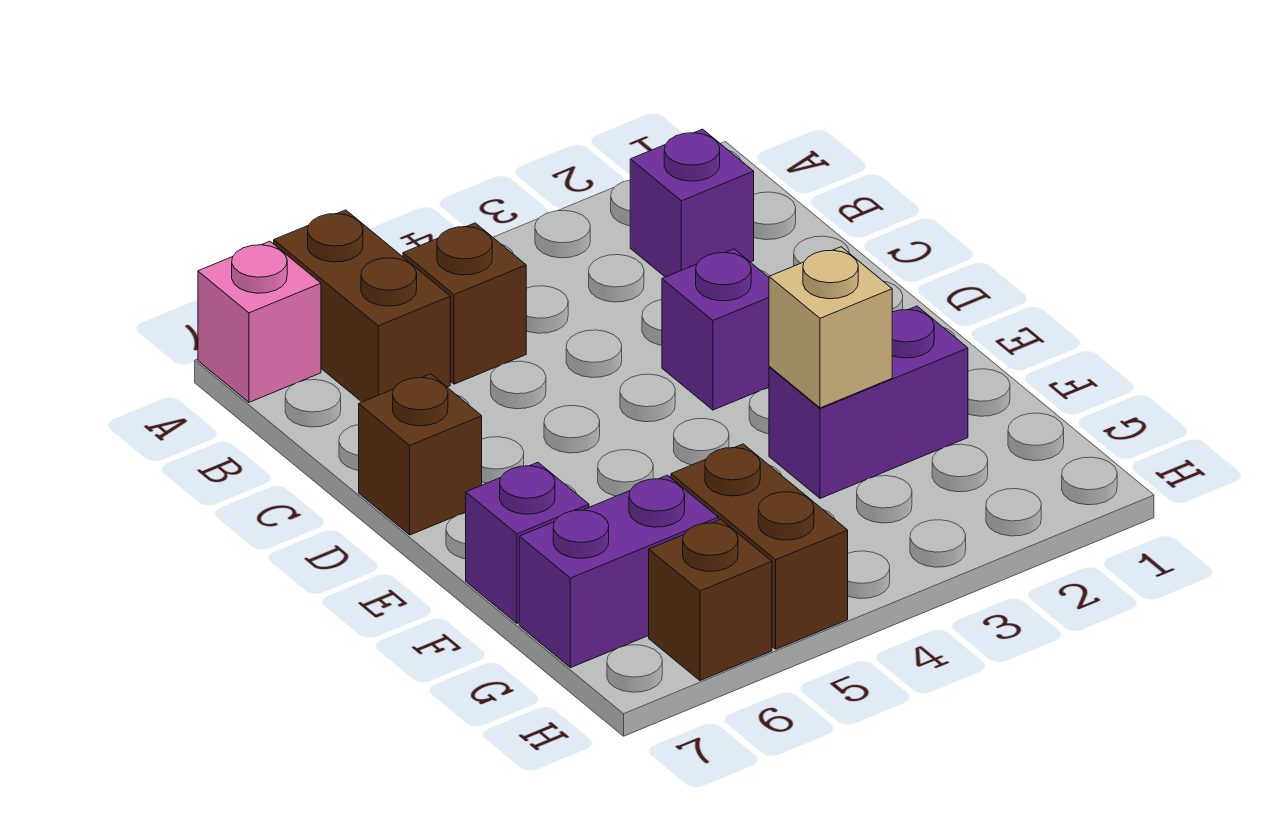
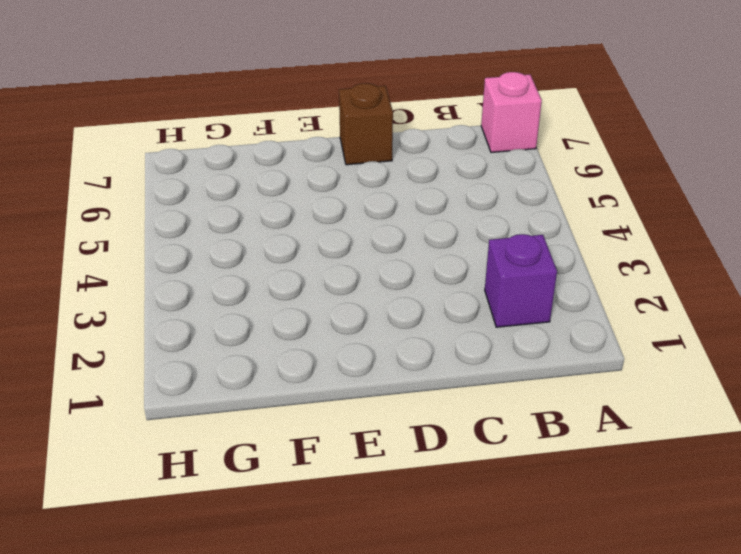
none -> brown brick A6:B6 level 1
none -> brown brick B5 level 1
none -> purple brick D3 level 1

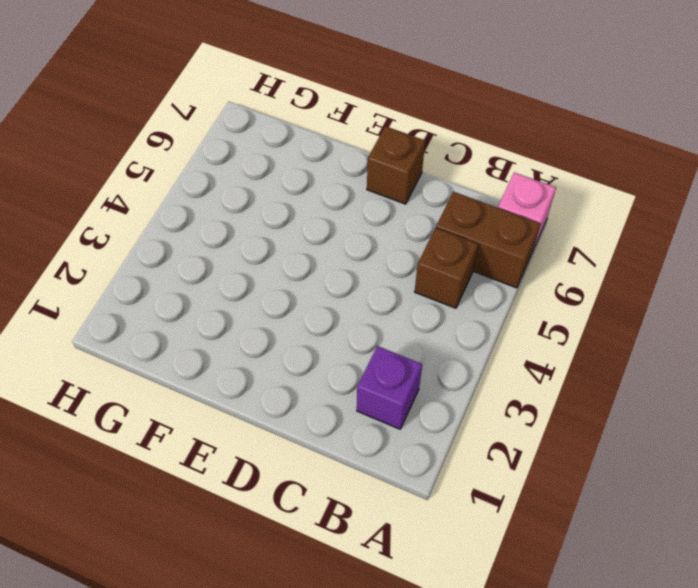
none -> purple brick D3 level 1
none -> purple brick F2:F3 level 1
none -> purple brick F7 level 1

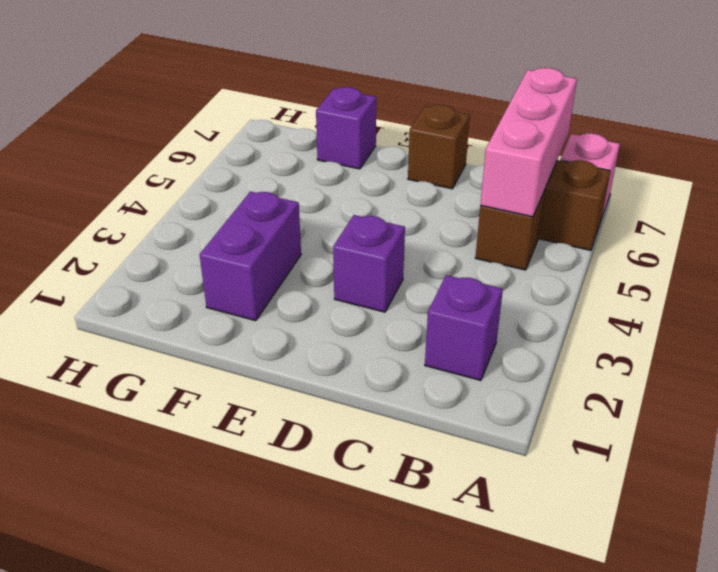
pink brick B5:B7 level 2 -> none
none -> brown brick G5:H5 level 1
none -> purple brick G6:G7 level 1
none -> brown brick H6 level 1

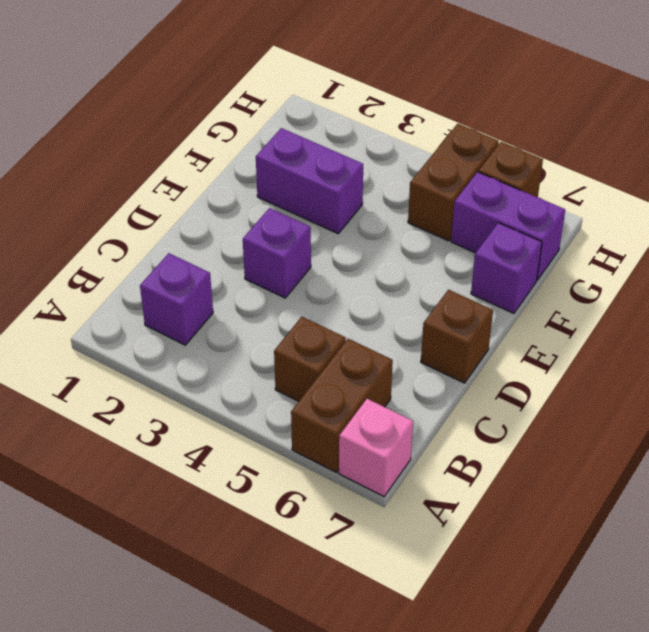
none -> tan brick F3 level 2

